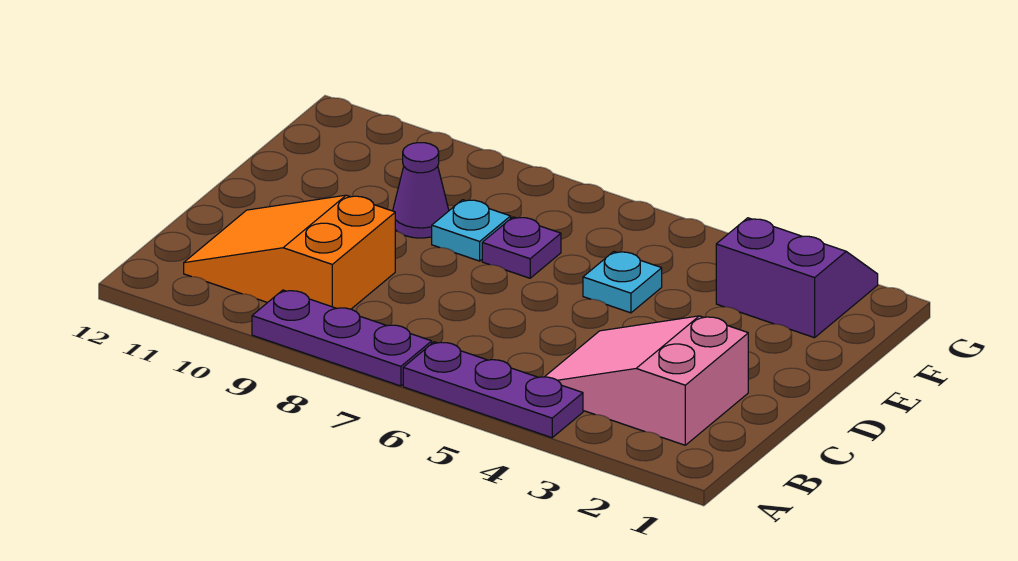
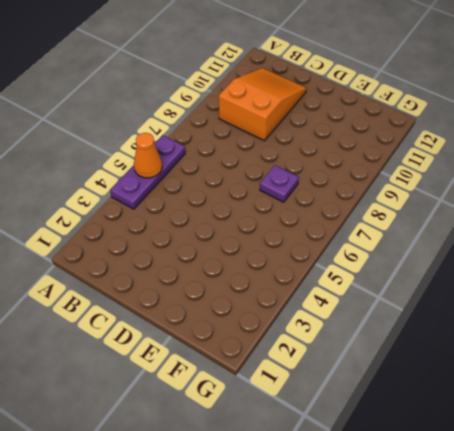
orange cone A5 level 2 -> none
none -> purple plate A7:A9 level 1
none -> pink slope B2:C4 level 1 top 2

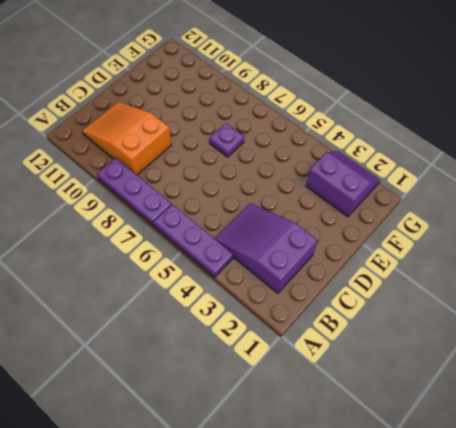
purple slope B2:C4 level 1 top 2 -> pink slope B2:C4 level 1 top 2
none -> cyan plate E5 level 1
none -> cyan plate E8 level 1

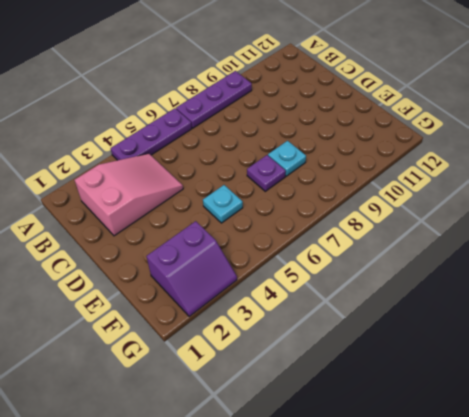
none -> orange slope B9:C11 level 1 top 9
none -> purple cone E9 level 1

